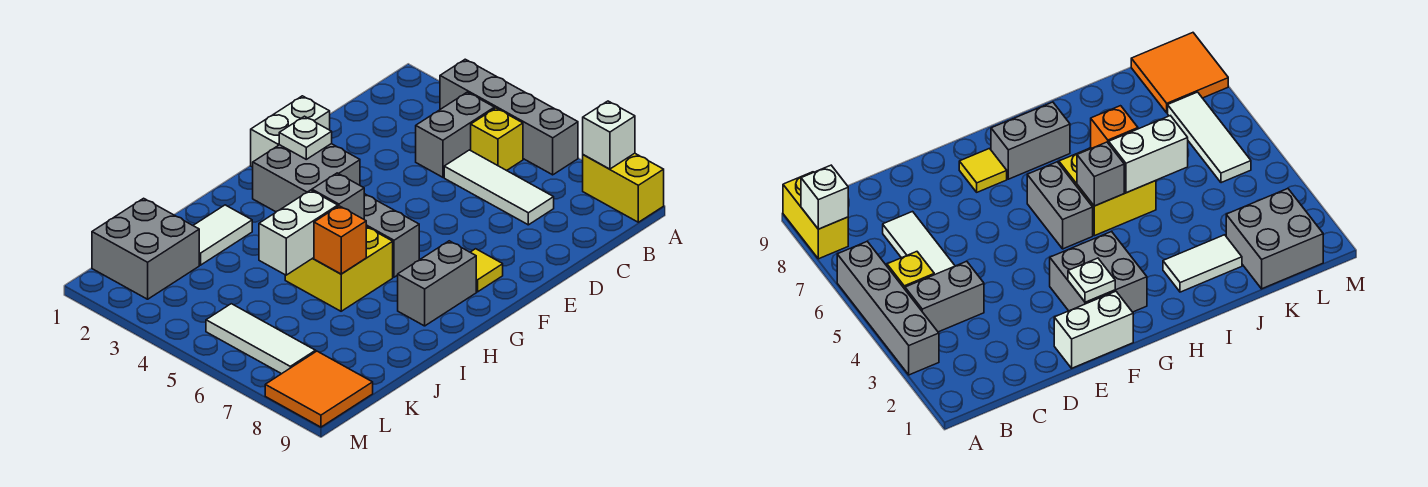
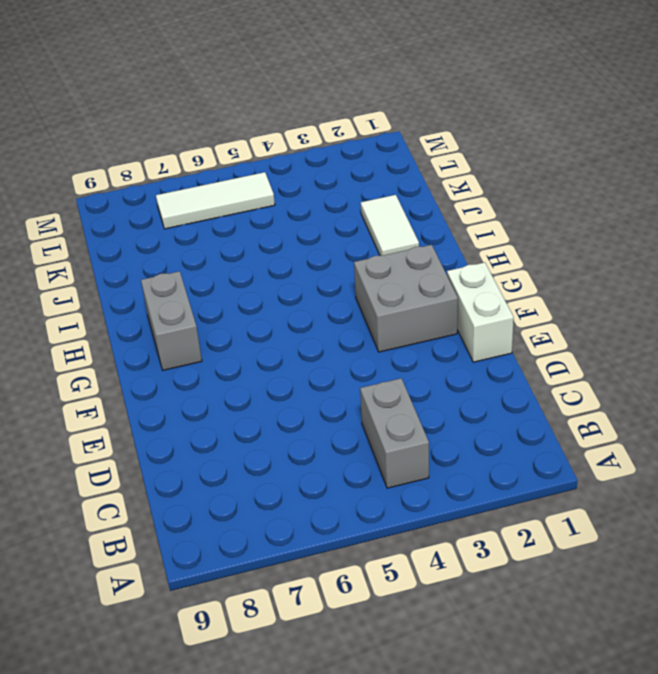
none -> grey brick A3:A6 level 1
none -> yellow brick A8:A9 level 1
none -> yellow brick B5 level 1

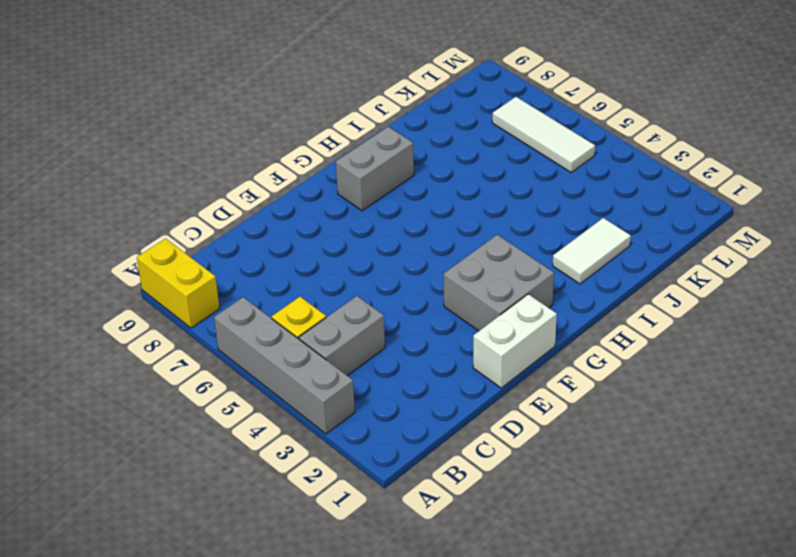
none -> white tile C5:C7 level 1
none -> yellow tile F8 level 1
none -> grey brick G5:G6 level 1

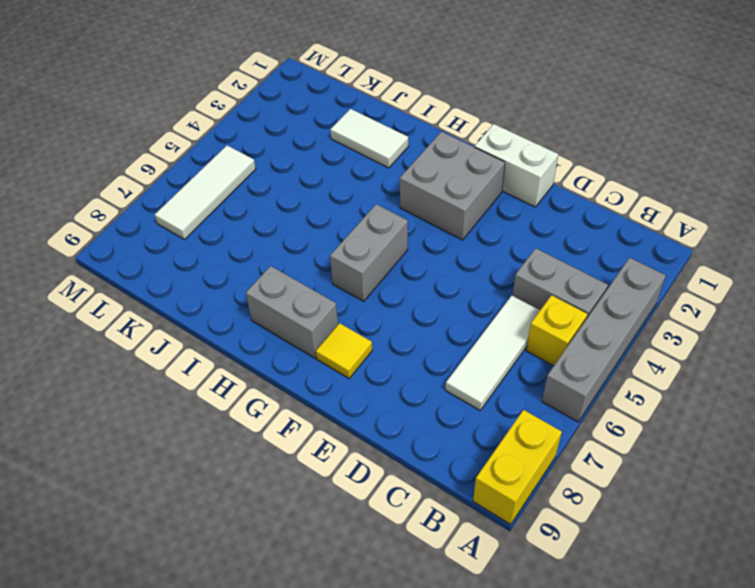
none -> yellow brick H5:I6 level 1
none -> grey brick K1:L2 level 1
none -> orange tile L8:M9 level 1

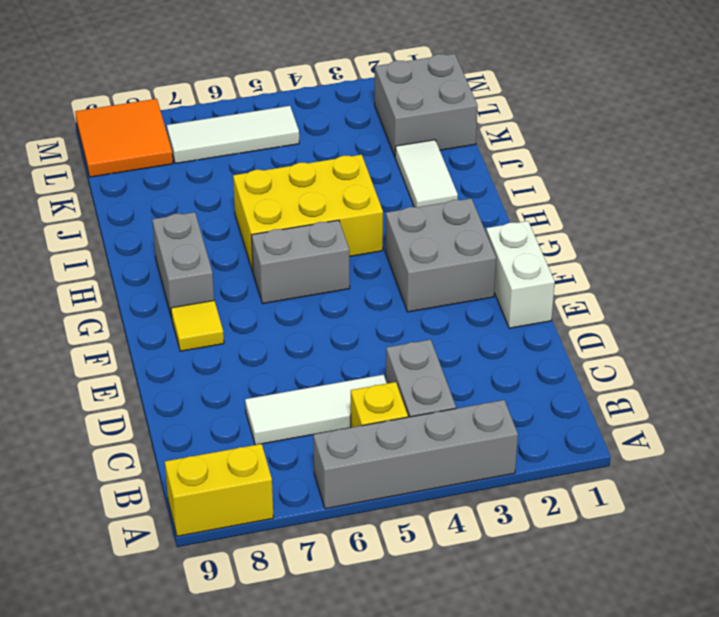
yellow brick H4:I6 level 1 -> yellow brick H5:I6 level 1
none -> white brick A8 level 2
none -> white plate F2 level 2
none -> grey brick H5 level 2

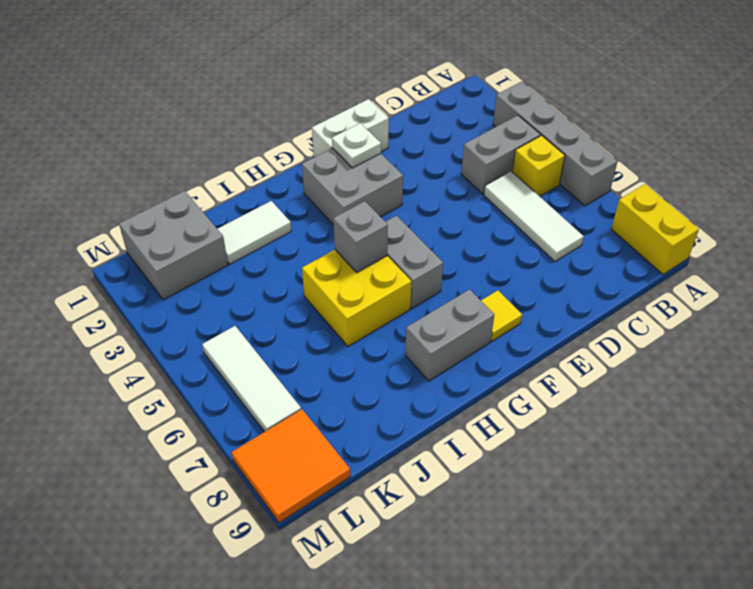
none -> white brick A8 level 2
none -> white brick I5:J5 level 2
none -> orange brick I6 level 2

